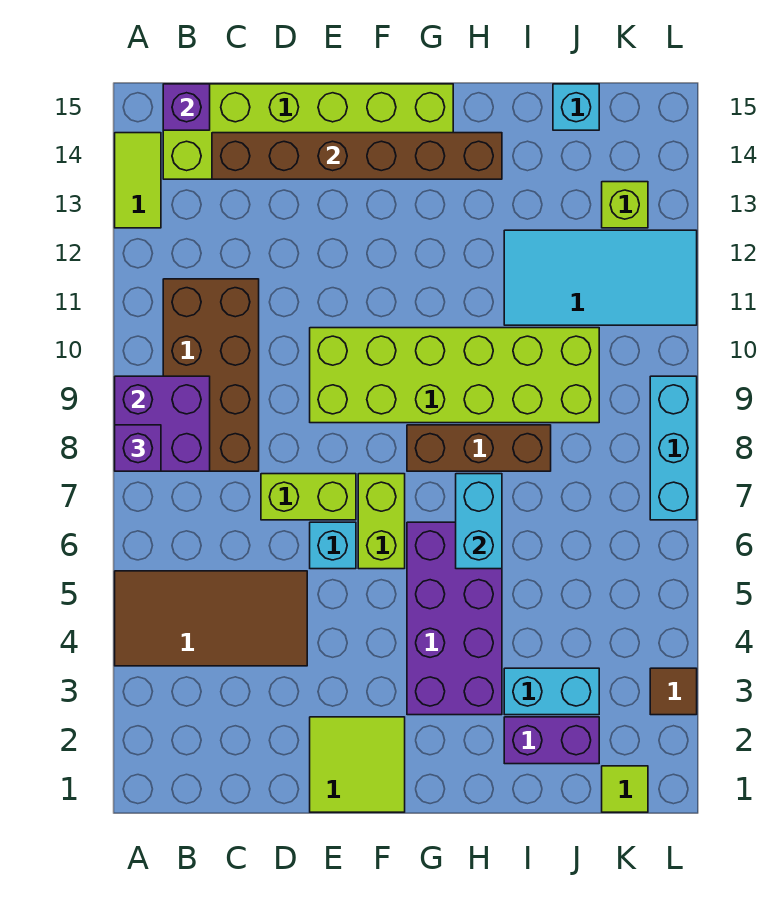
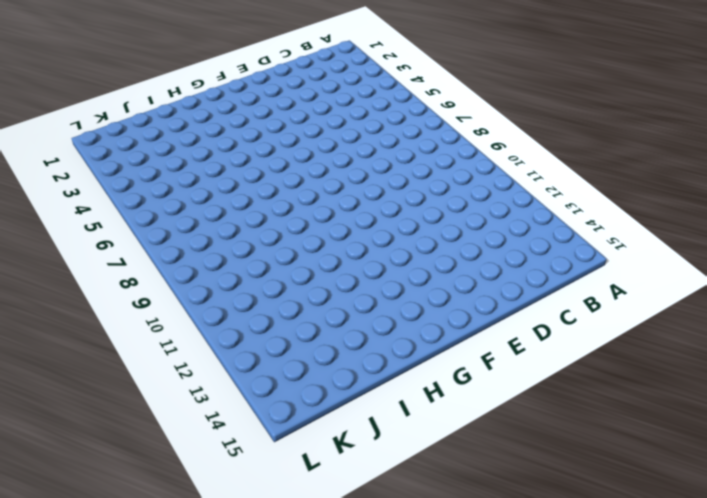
none -> brown tile A4:D5 level 1
none -> lime tile A13:A14 level 1
none -> brown brick B8:C11 level 1

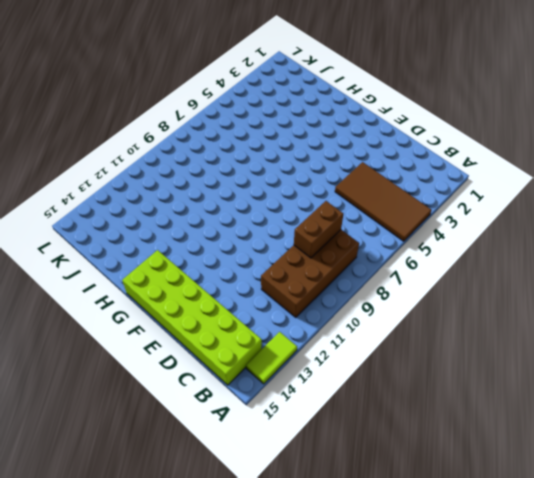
brown brick C8:C9 level 2 -> none
none -> lime brick D7:E7 level 1
none -> lime tile E1:F2 level 1
none -> cyan brick E6 level 1

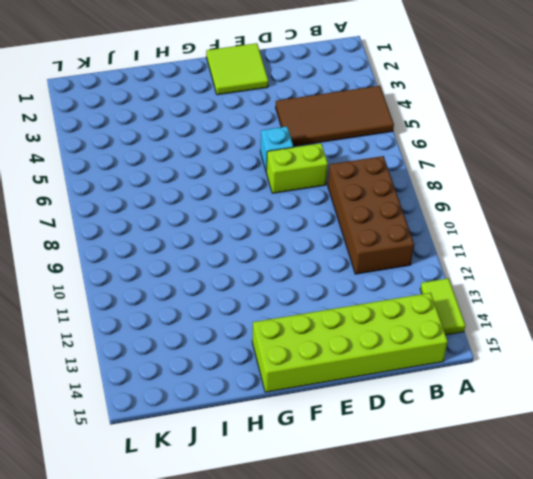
none -> lime brick E9:J10 level 1
none -> lime brick F6:F7 level 1
none -> purple brick G3:H6 level 1

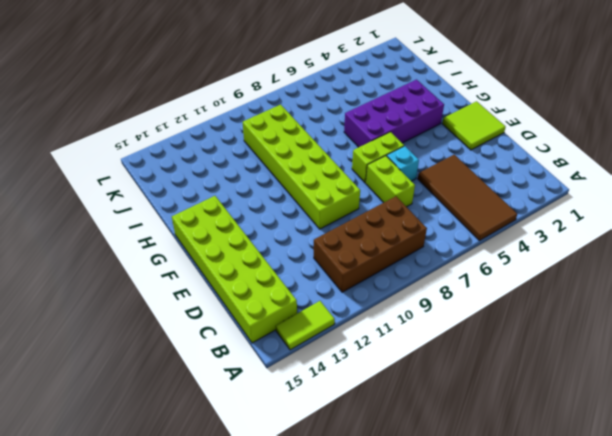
none -> brown brick G8:I8 level 1
none -> purple brick I2:J2 level 1
none -> cyan brick I3:J3 level 1

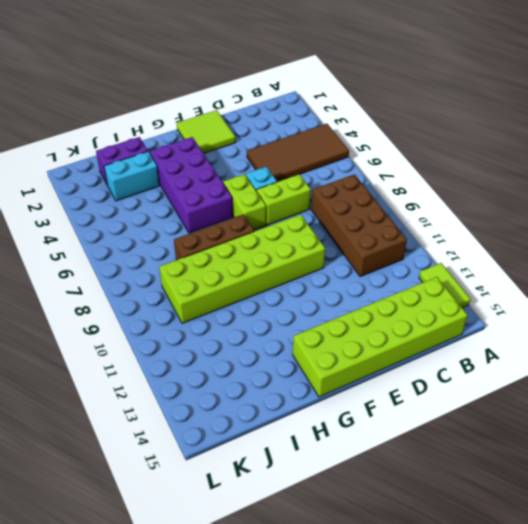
none -> cyan tile I11:L12 level 1
none -> cyan brick J15 level 1
none -> lime tile K1 level 1

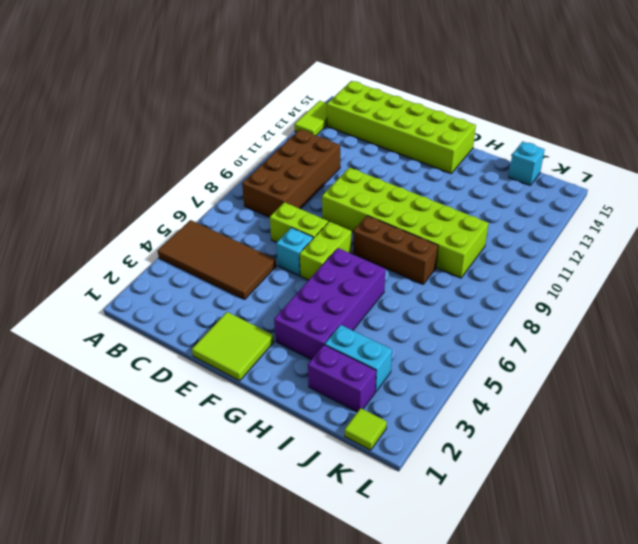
none -> cyan tile I11:L12 level 1
none -> lime brick K13 level 1
none -> brown tile L3 level 1

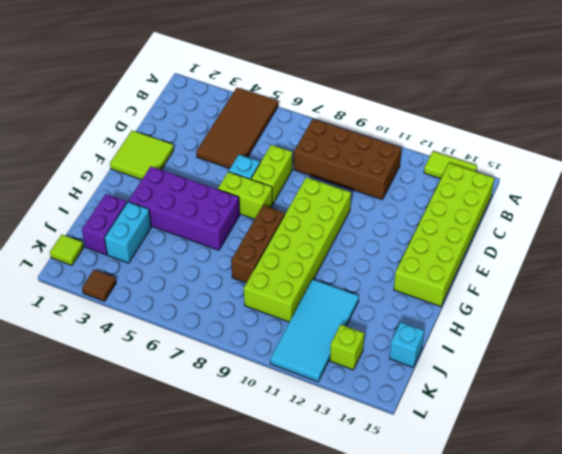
none -> cyan brick L7:L9 level 1
none -> purple brick A8:B9 level 2
none -> purple brick B15 level 2

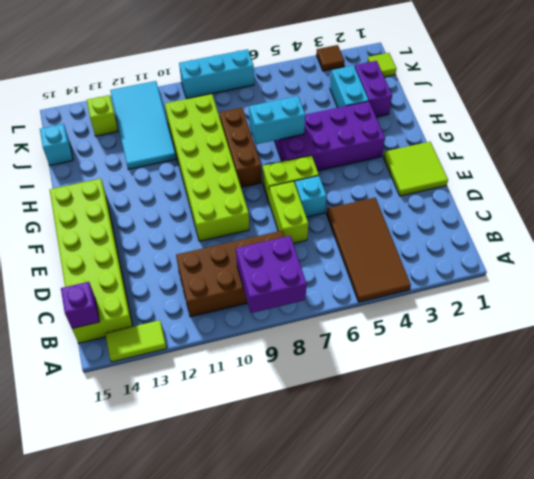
none -> brown brick C14:H14 level 2
none -> purple brick A8 level 3

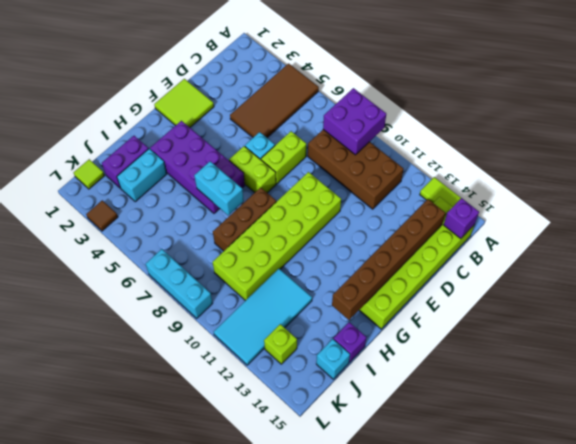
purple brick I15 level 1 -> purple brick A8 level 3

